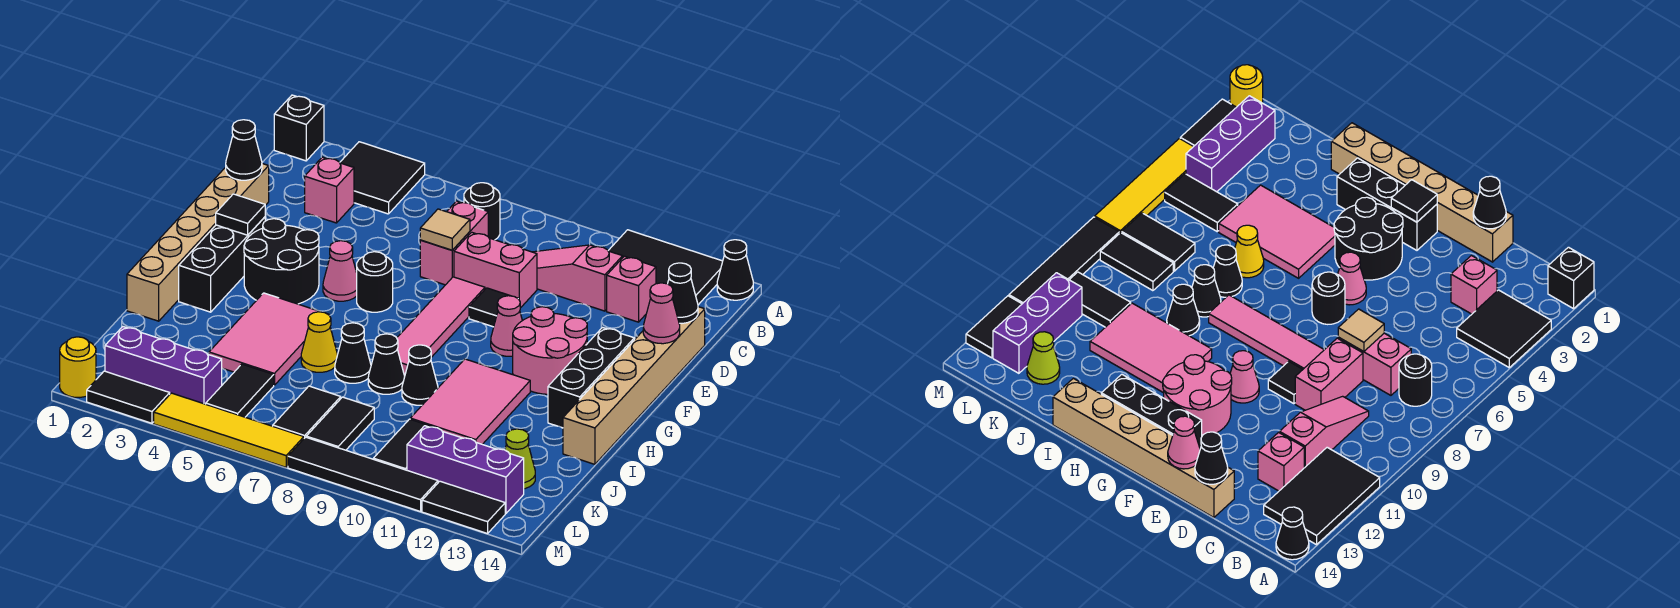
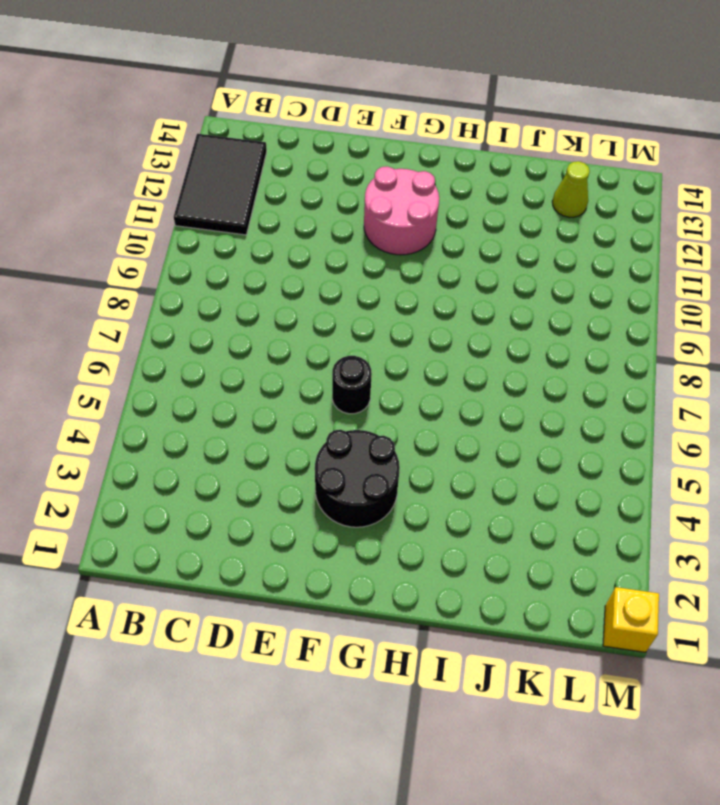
yellow brick M1 level 1 -> yellow round brick M1 level 1
none -> black brick A1 level 1
none -> black tile A3:B4 level 1
none -> black cone A14 level 1
none -> black round brick B7 level 1

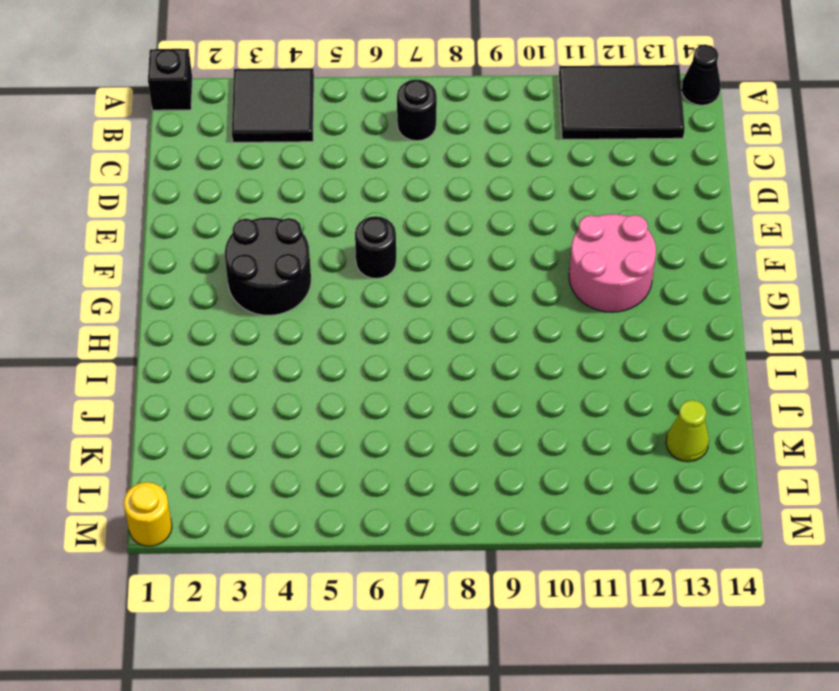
none -> pink brick C3 level 1
none -> pink brick C7:D7 level 1
none -> pink slope C9:C11 level 1 top 11
none -> pink brick C12 level 1

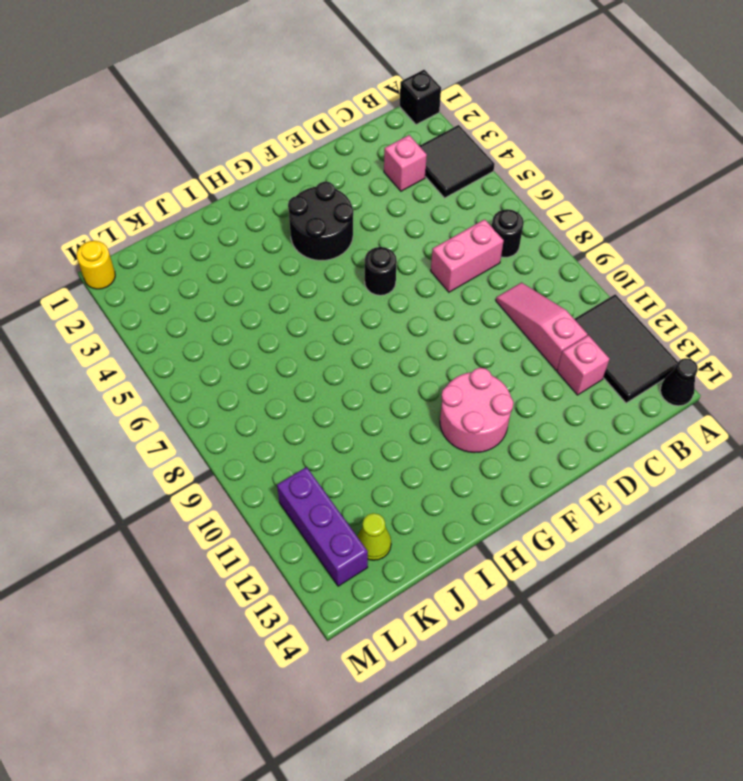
none -> tan brick D1:I1 level 1
none -> pink brick D8:D9 level 1
none -> tan brick D14:I14 level 1
none -> pink tile E8:H8 level 1

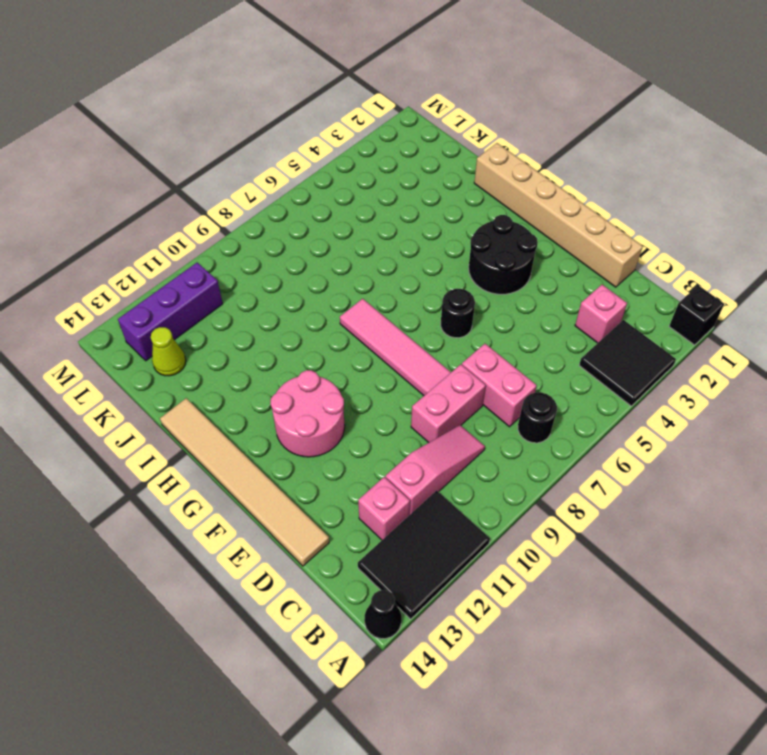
tan tile D14:I14 level 1 -> tan brick D14:I14 level 1
none -> black tile E9 level 1
none -> black brick F2:H2 level 1
none -> pink cone F5 level 1
none -> pink cone F10 level 1

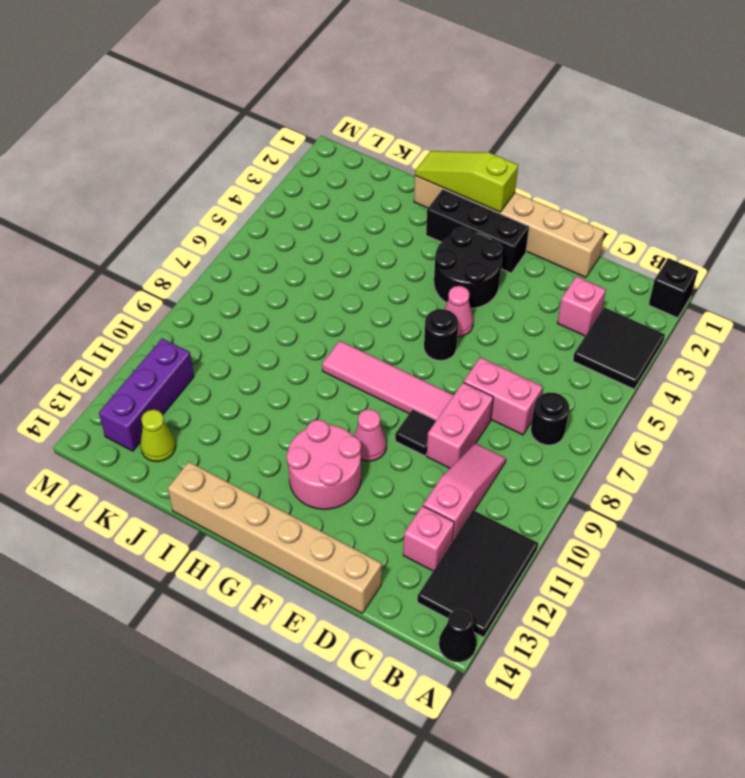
lime slope G1:I1 level 2 top G -> none
none -> black brick F13:H13 level 1
none -> pink tile H4:J5 level 1
none -> pink tile H10:J11 level 1
none -> yellow cone I6 level 1

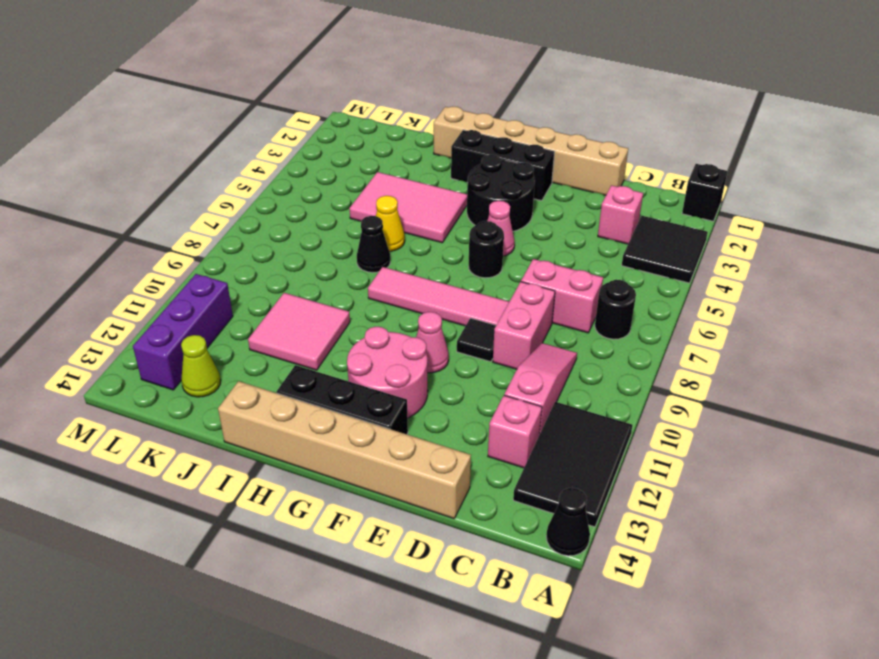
pink tile I10:J11 level 1 -> pink tile H10:J11 level 1
none -> black cone I8 level 1
none -> black cone I9 level 1
none -> black tile K5:L5 level 1
none -> black tile K7:L7 level 1

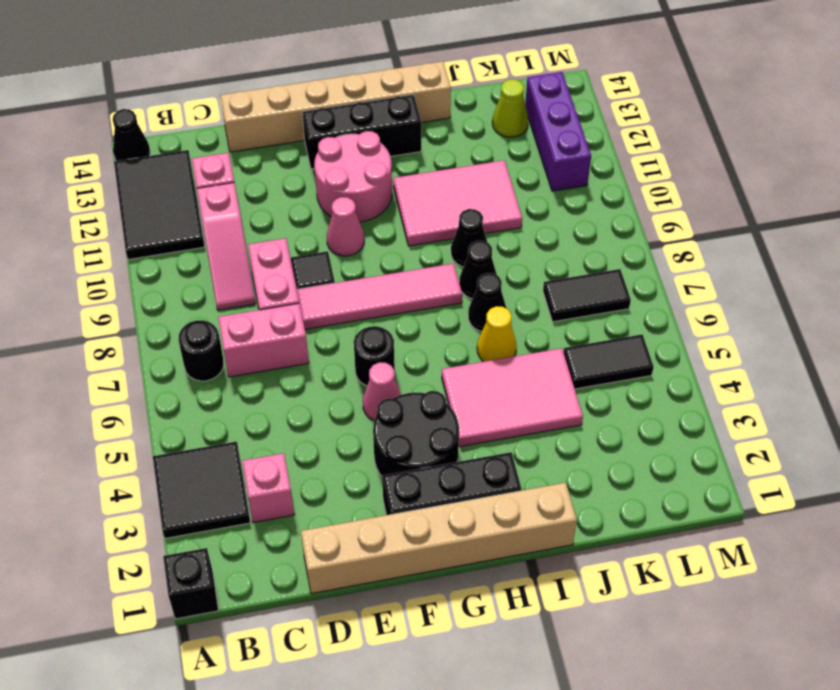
none -> black tile K8:L8 level 1
none -> black tile K10:L10 level 1
none -> purple brick L2:L4 level 1
none -> yellow round brick M1 level 1

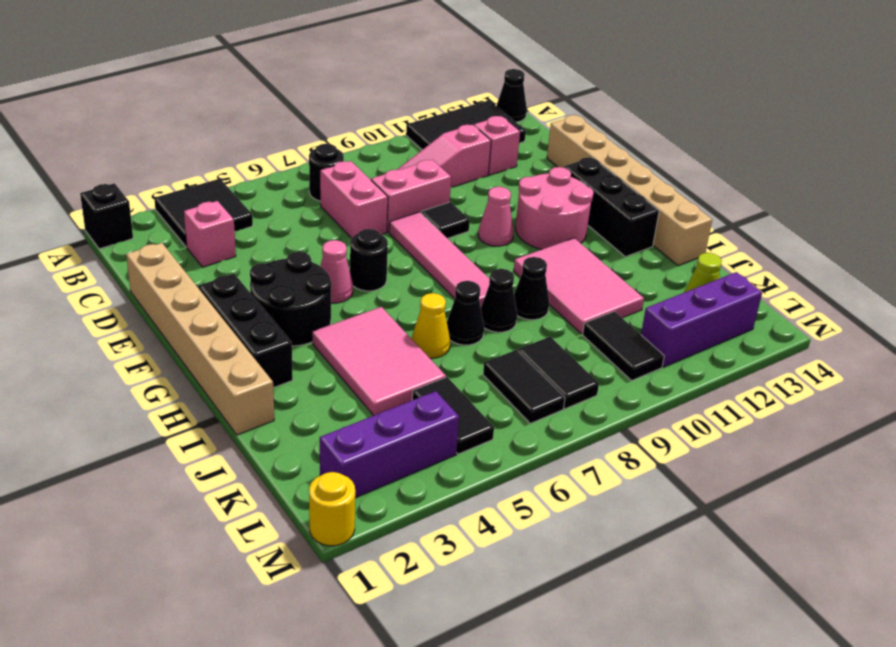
none -> black tile M2:M3 level 1
none -> yellow tile M4:M7 level 1
none -> black tile M8:M11 level 1
none -> black tile M12:M13 level 1

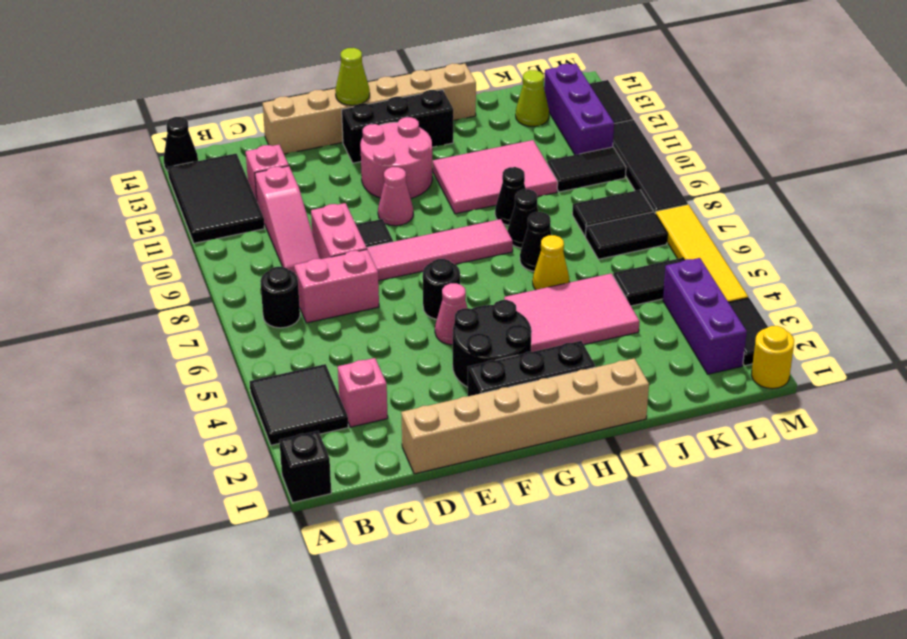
lime cone F14 level 2 -> none
none -> black cone D1 level 2
none -> tan tile D7 level 2
none -> black cone D14 level 2
none -> pink cone E14 level 2

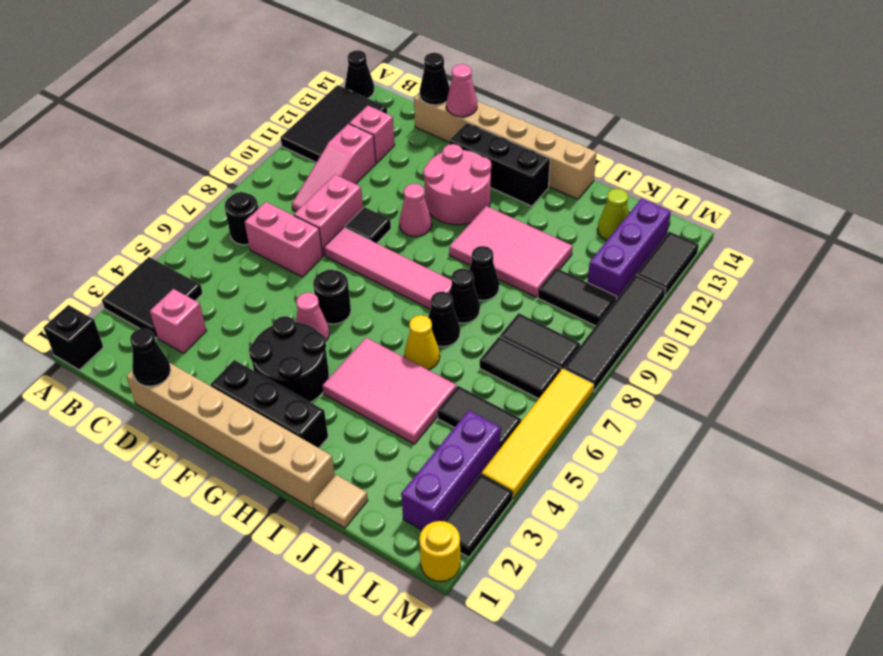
tan tile J1 level 1 -> tan tile D7 level 2
none -> black tile F2 level 2

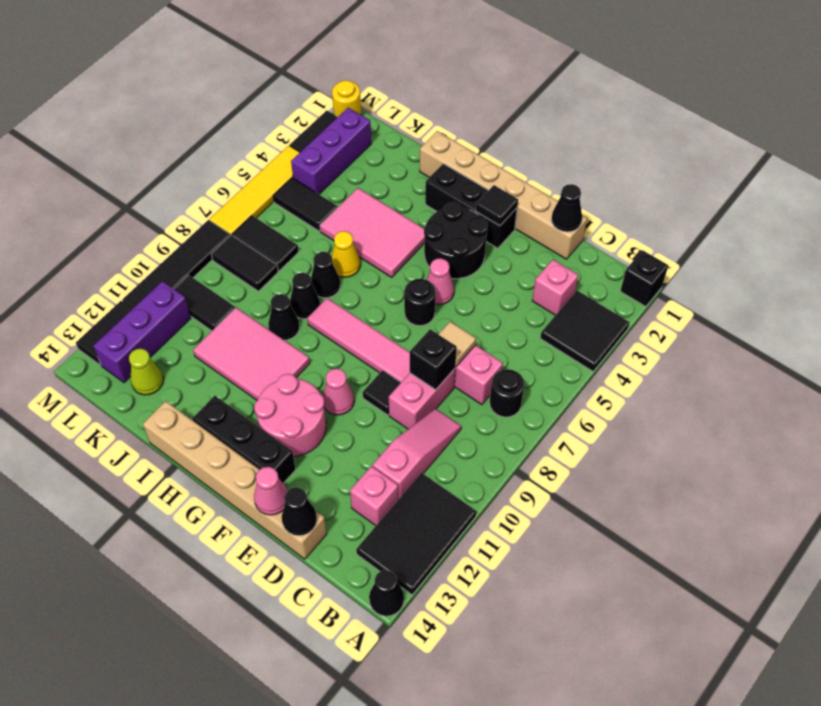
black brick D8 level 2 -> none

